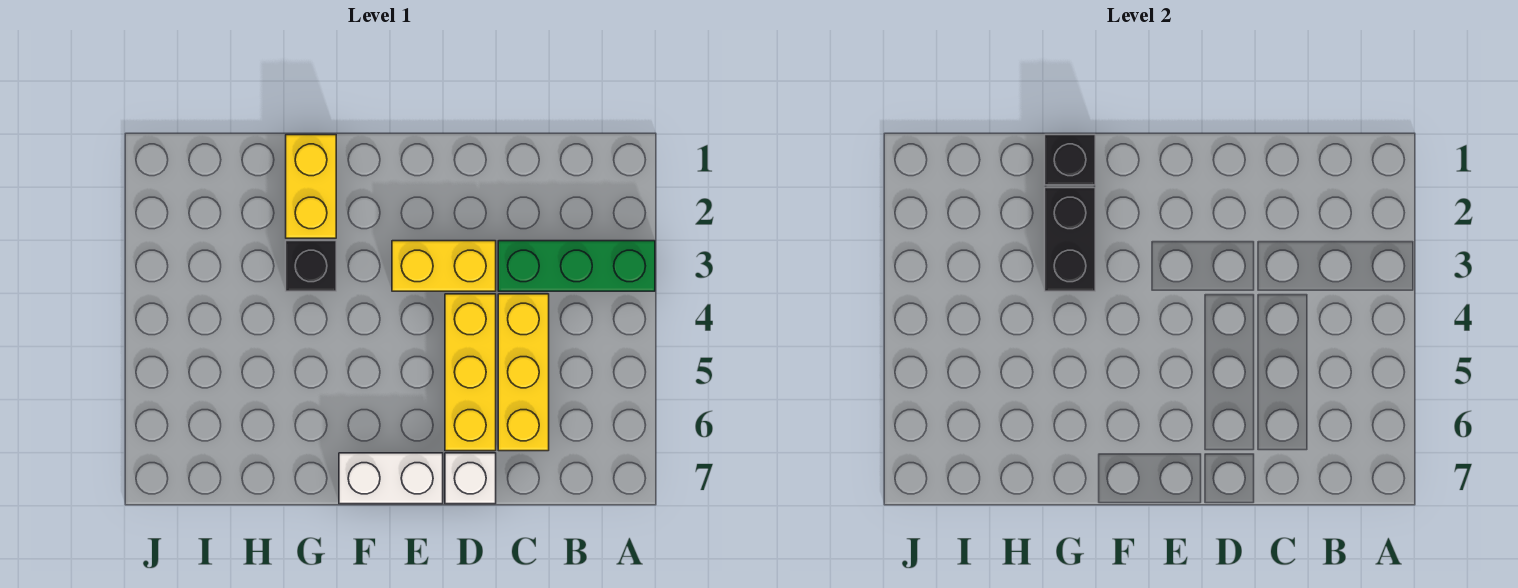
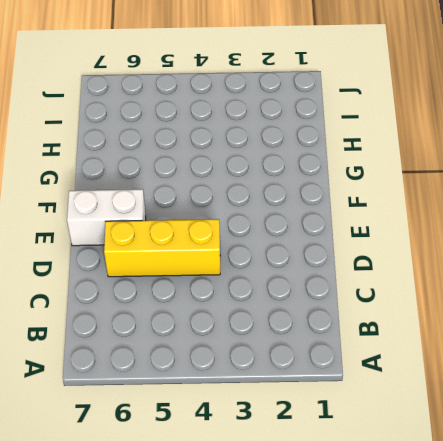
white brick E6:E7 level 1 -> white brick E7:F7 level 1
none -> green brick A3:C3 level 1
none -> yellow brick C4:C6 level 1

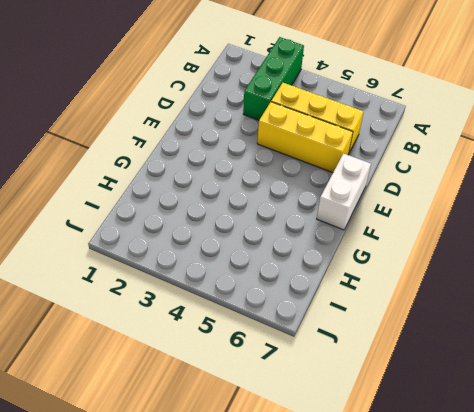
none -> yellow brick D3:E3 level 1
none -> white brick D7 level 1

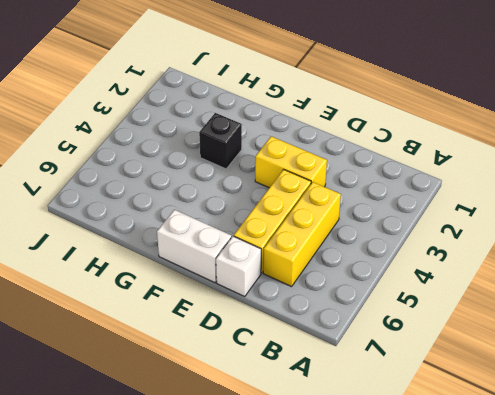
none -> green brick A3:C3 level 1
none -> yellow brick G1:G2 level 1

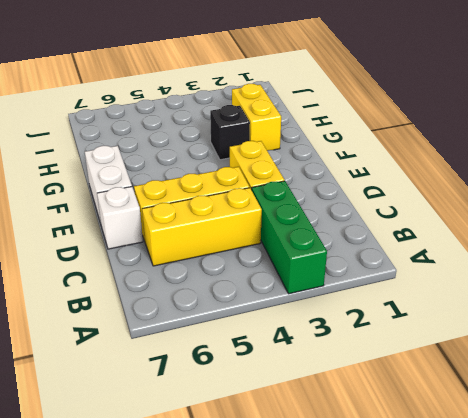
yellow brick G2:H2 level 1 -> yellow brick G1:G2 level 1
none -> black brick G1 level 2
none -> black brick G2:G3 level 2

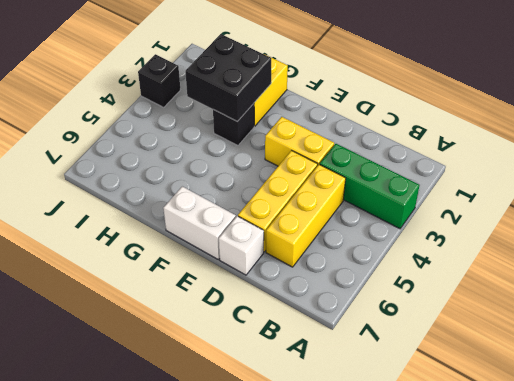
black brick G2:H3 level 2 -> black brick G2:G3 level 2
black brick J3 level 1 -> black brick G1 level 2

